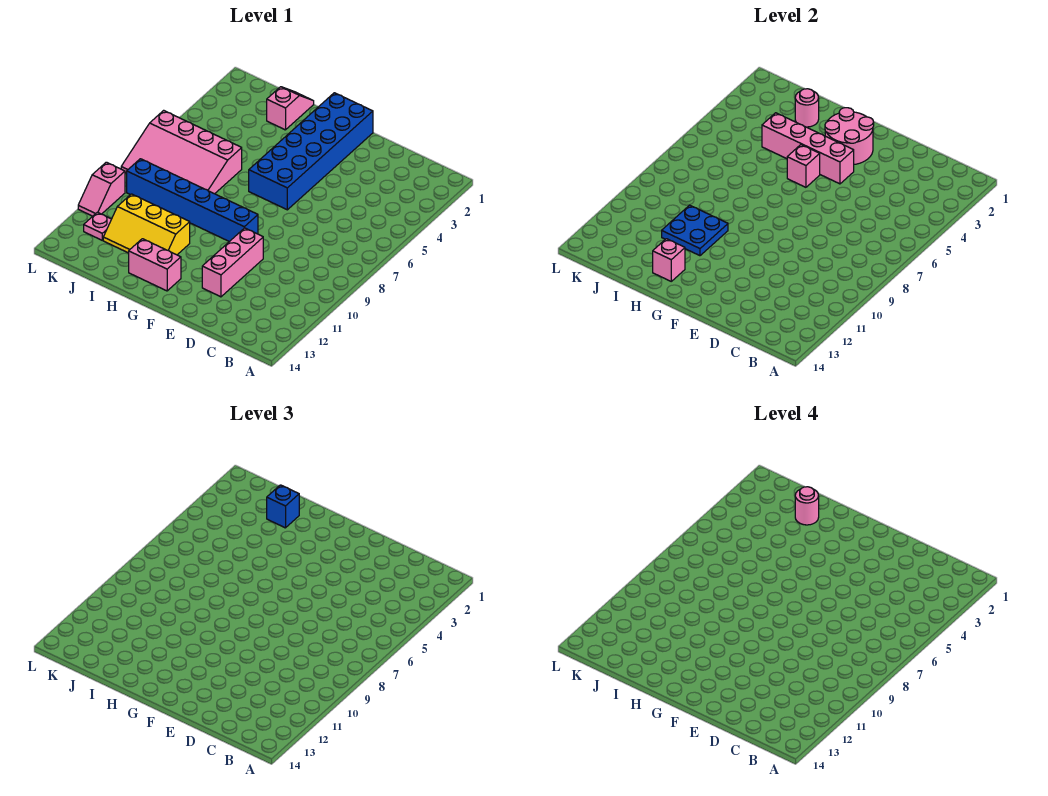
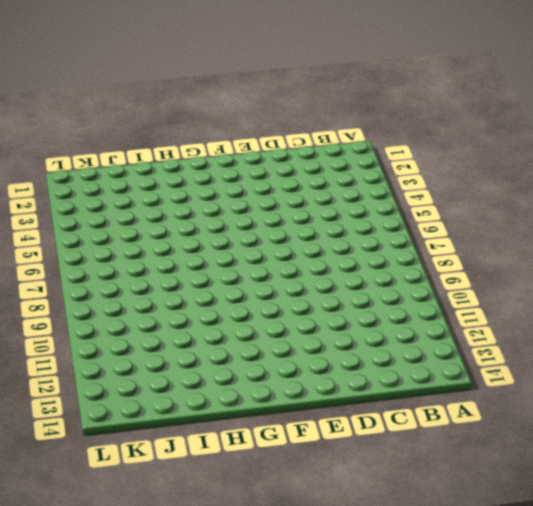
none -> pink brick E10:E12 level 1
none -> blue brick F1:G6 level 1
none -> blue brick F9:K9 level 1

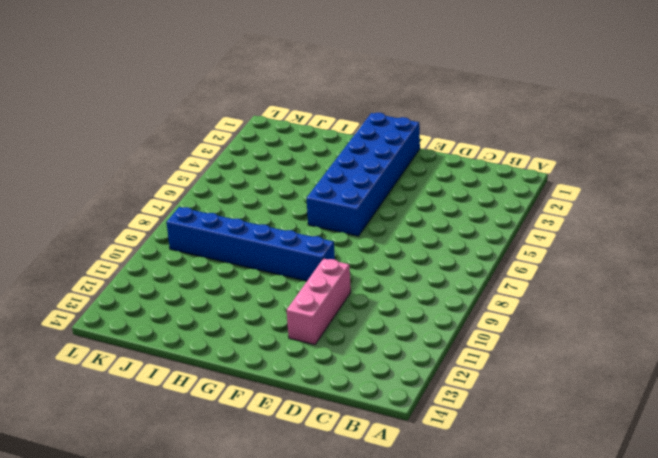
none -> pink brick G13:H13 level 1
none -> yellow slope H11:J12 level 1 top 11
none -> pink slope I1:I2 level 1 top 2

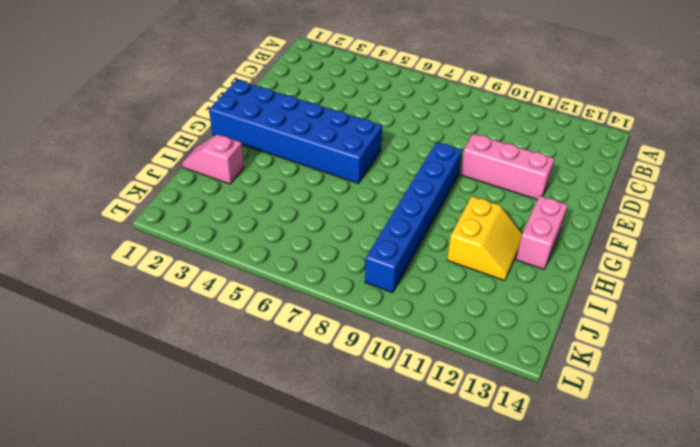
yellow slope H11:I12 level 1 top 11 -> yellow slope H11:J12 level 1 top 11
none -> pink slope I6:L8 level 1 top 6
none -> pink plate K12 level 1
none -> pink slope L10:L11 level 1 top 10

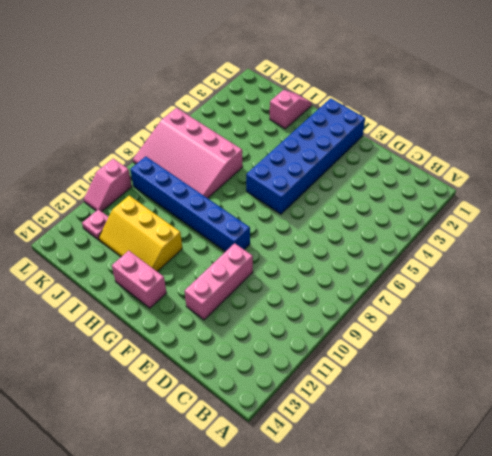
none -> pink round brick F2:G3 level 2
none -> pink brick F4:I4 level 2
none -> pink brick G5 level 2

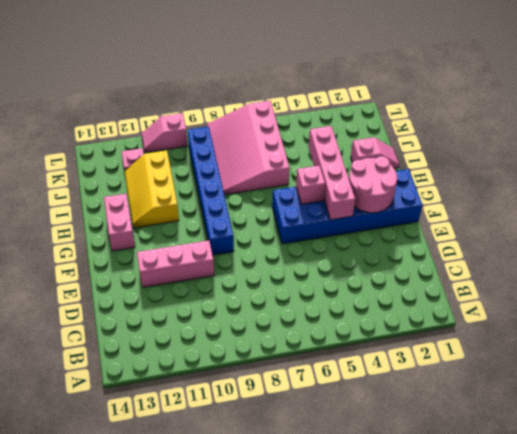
none -> blue plate H10:I11 level 2
none -> pink brick H13 level 2
none -> pink round brick I2 level 2

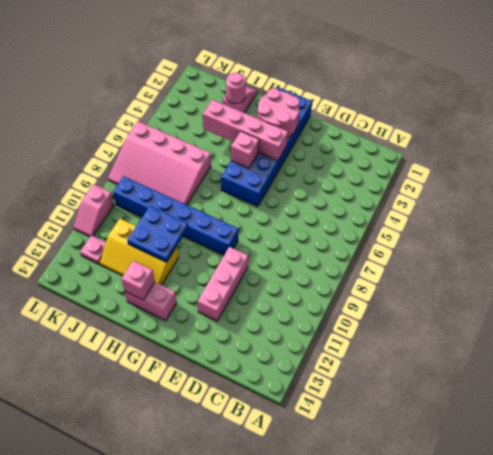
none -> blue brick I2 level 3
none -> pink round brick I2 level 4

